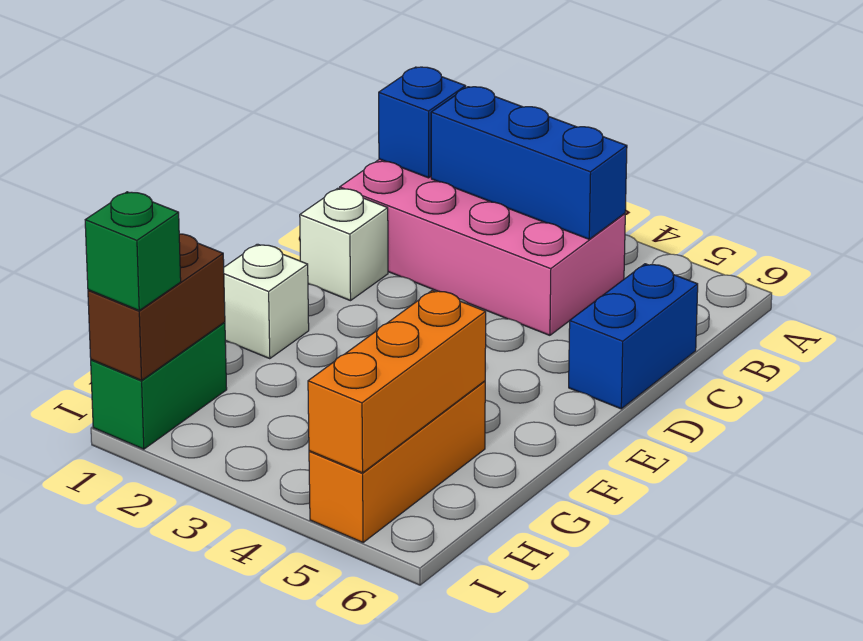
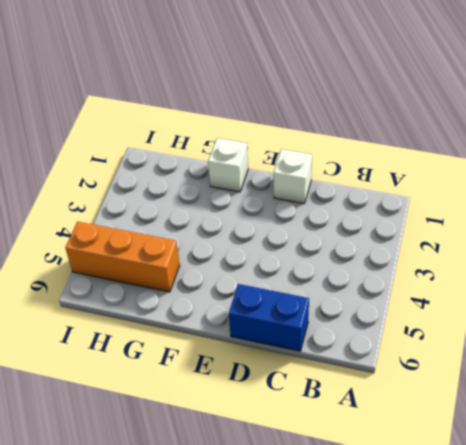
none -> pink brick B1:C4 level 1
none -> green brick H1:I1 level 1

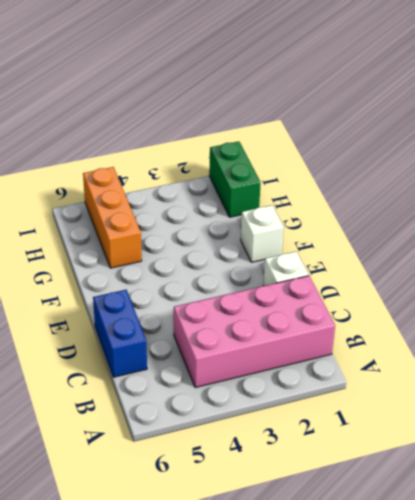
none -> blue brick B1 level 2
none -> blue brick B2:B4 level 2

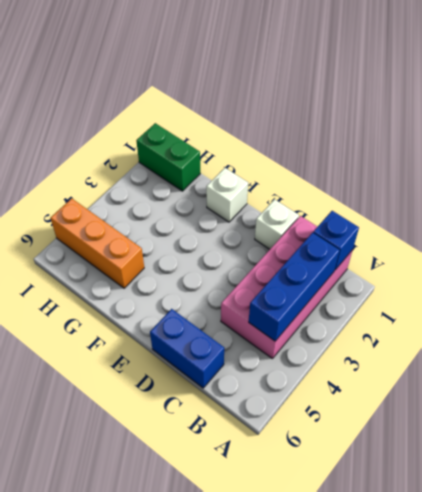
none -> orange brick G5:I5 level 2
none -> brown brick H1:I1 level 2

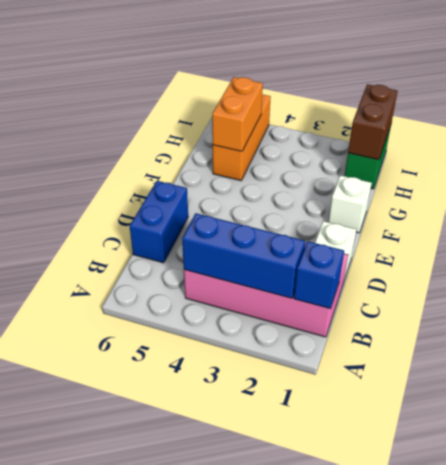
orange brick G5:H5 level 2 -> orange brick G5:I5 level 2
none -> green brick I1 level 3

